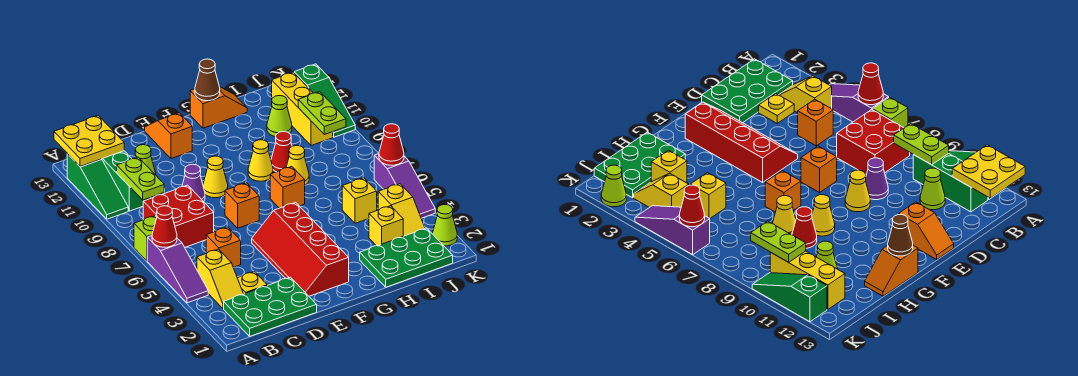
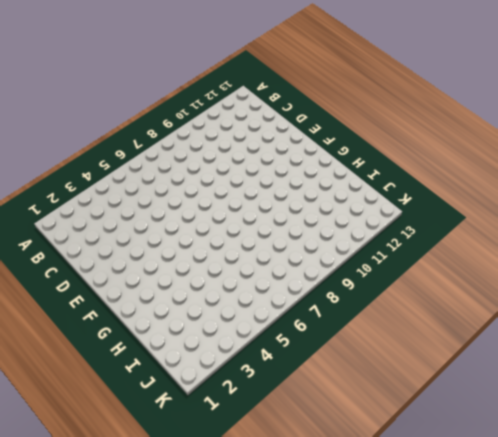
none -> purple slope A4:A6 level 1 top 6
none -> lime brick A7 level 1
none -> green slope A10:A12 level 1 top 12
none -> green plate B1:D2 level 1

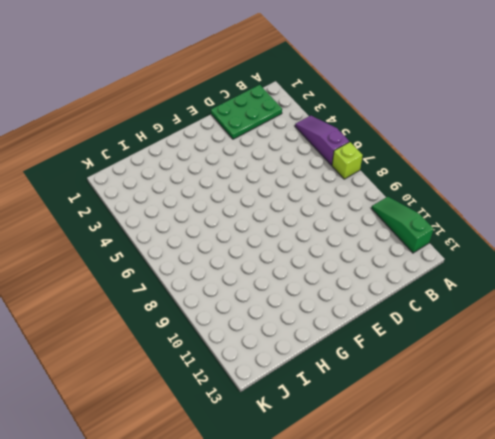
none -> yellow slope B3:B4 level 1 top 4
none -> red brick B7:C8 level 1
none -> green brick B10:B12 level 1
none -> yellow plate C3 level 1

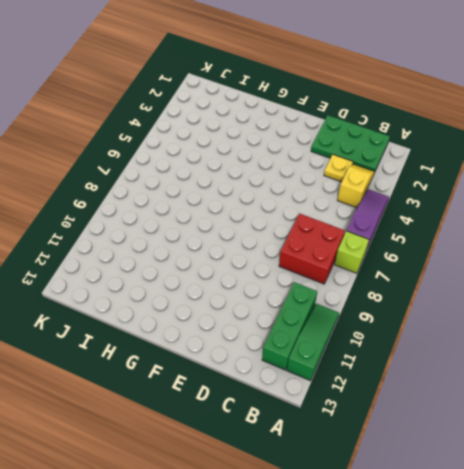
none -> orange brick C5 level 1
none -> lime cone C11 level 1
none -> purple cone D9 level 1
none -> red slope E2:F5 level 1 top F

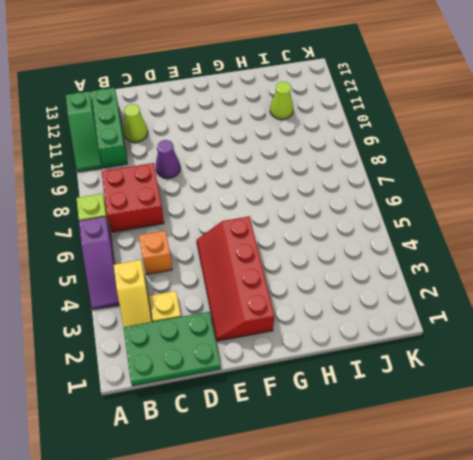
none -> orange brick E7 level 1
none -> yellow cone E9 level 1
none -> orange slope E12:E13 level 1 top 12
none -> orange brick G7 level 1

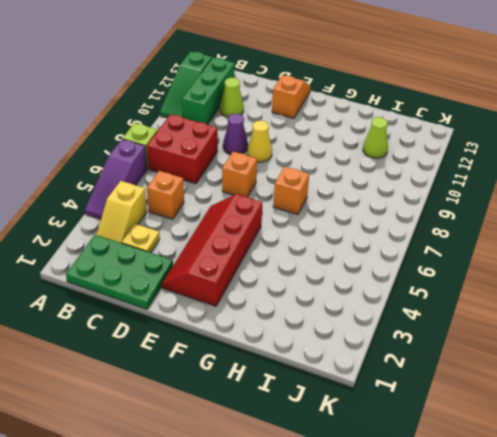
none -> yellow cone G9 level 1
none -> orange slope G13:H13 level 1 top G
none -> green plate H1:J2 level 1
none -> yellow cone H8 level 1

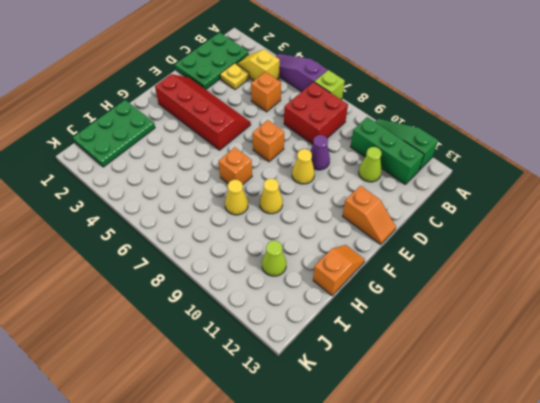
orange slope G13:H13 level 1 top H -> orange slope G13:H13 level 1 top G
none -> red cone H9 level 1
none -> yellow brick I3 level 1
none -> yellow brick I5 level 1
none -> yellow slope J3:J4 level 1 top 4

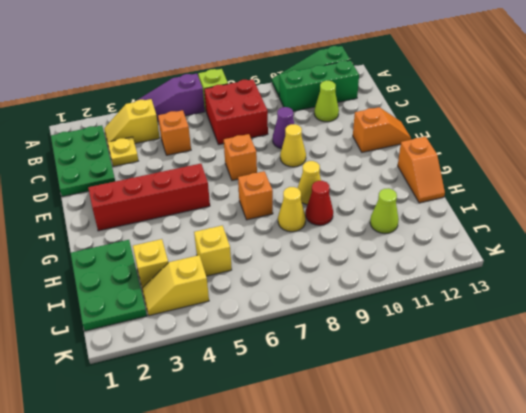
none -> yellow brick J10:J12 level 1
none -> lime cone K2 level 1
none -> purple slope K4:K6 level 1 top 6
none -> green slope K10:K12 level 1 top 12

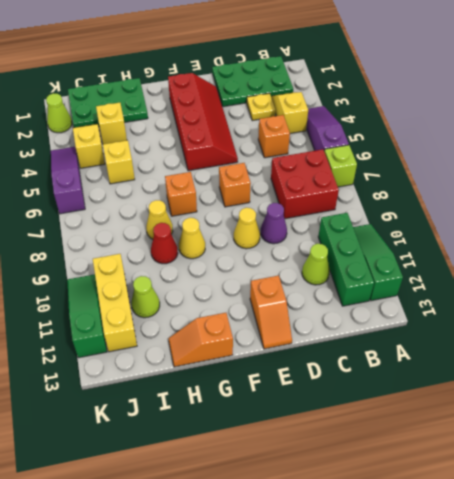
none -> red cone A6 level 2
none -> yellow plate A12:B13 level 2
none -> lime plate B9:B10 level 2
none -> brown cone G13 level 2

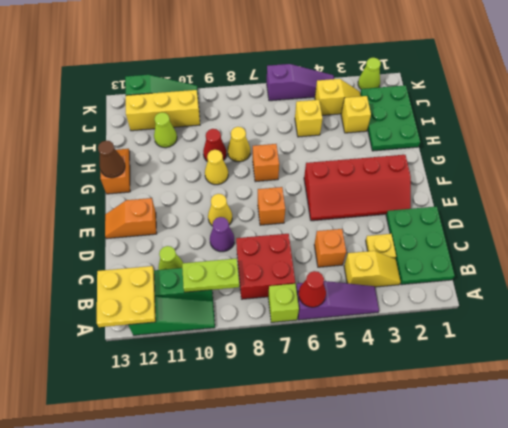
none -> lime plate J9:J10 level 2
none -> red cone K6 level 2

